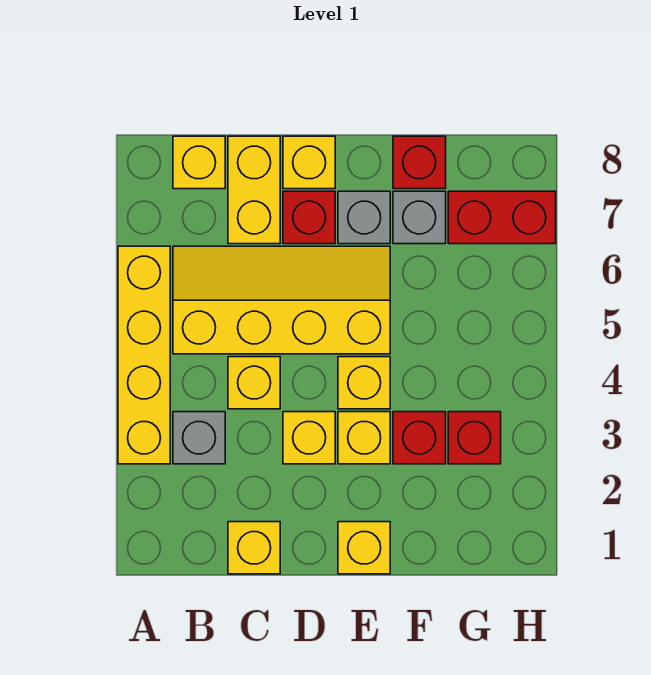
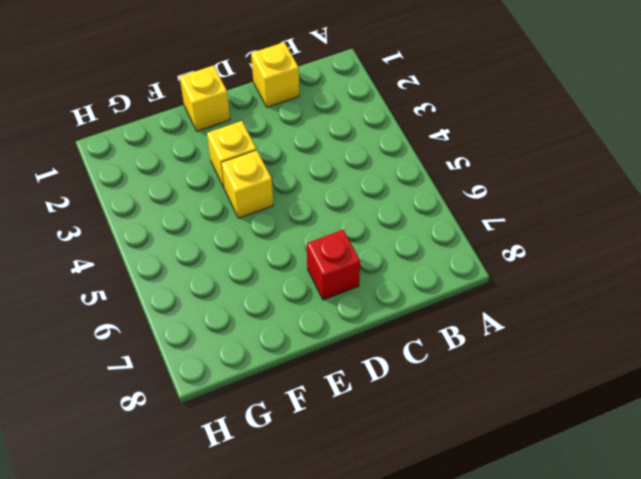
none -> yellow brick A3:A6 level 1
none -> grey brick B3 level 1
none -> yellow slope B5:E6 level 1 top 5

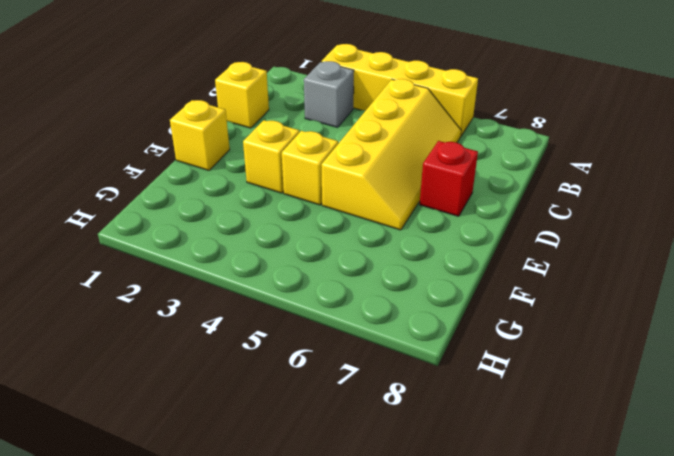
none -> yellow brick B8 level 1
none -> yellow brick C4 level 1
none -> yellow brick C7:C8 level 1

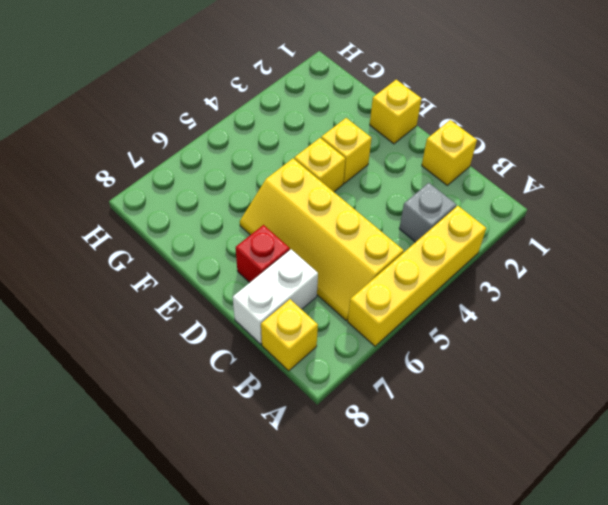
white brick C7:C8 level 1 -> yellow brick C7:C8 level 1
none -> yellow brick C4 level 1
none -> yellow brick D3 level 1
none -> yellow brick D8 level 1

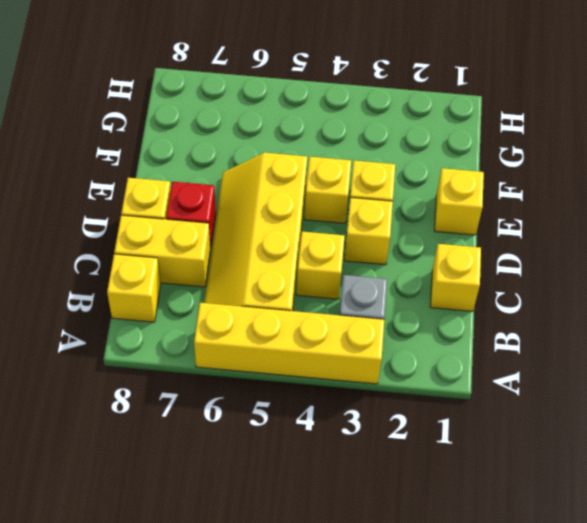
none -> grey brick E7 level 1
none -> red brick F3 level 1
none -> grey brick F7 level 1

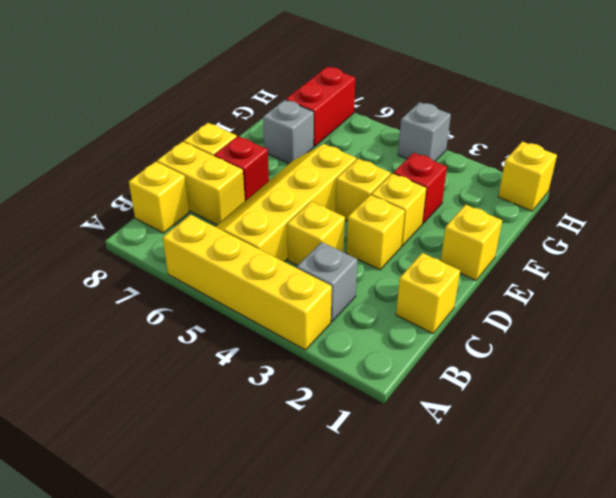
yellow brick H1 level 1 -> none
grey brick H4 level 1 -> grey brick E7 level 1
none -> red brick F8 level 1
none -> red brick G3 level 1

